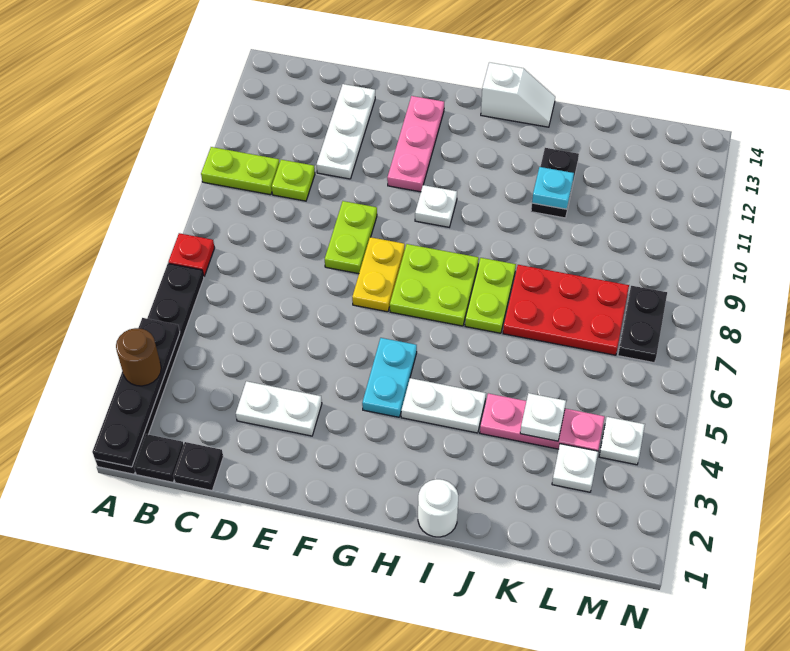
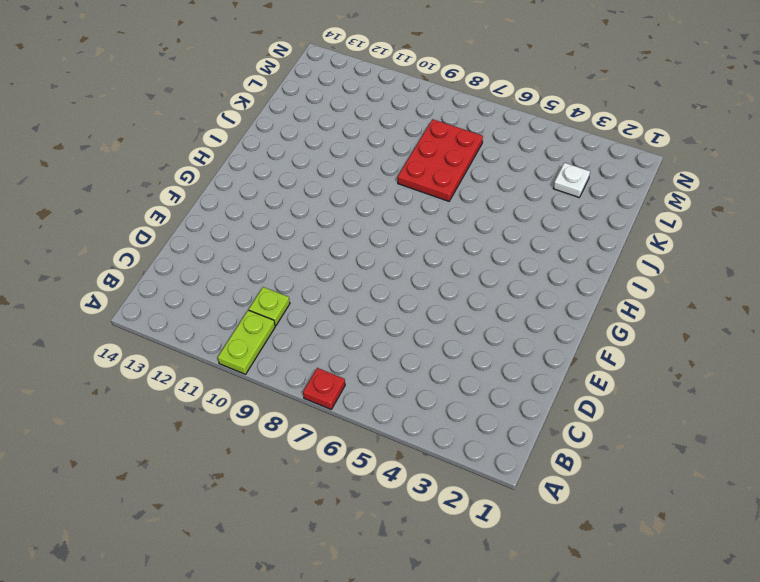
none -> black plate A1:A6 level 1
none -> black plate B1 level 1
none -> black plate C1 level 1

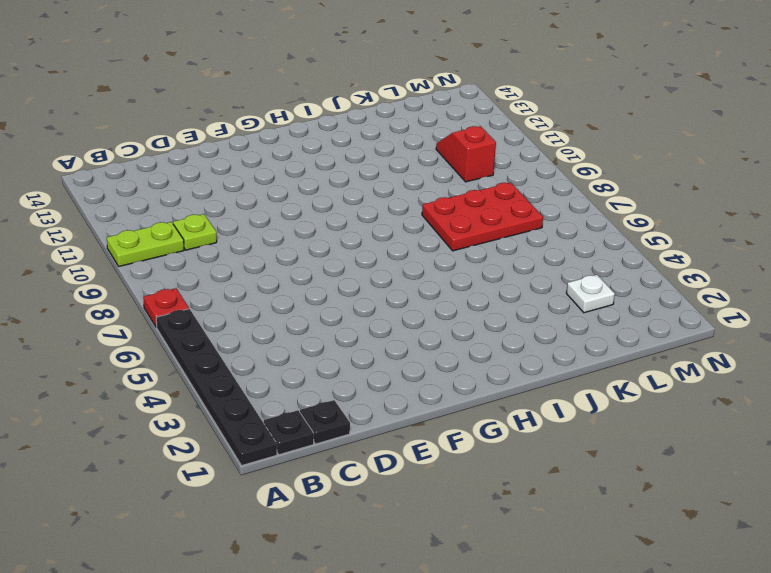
red slope L10:L11 level 1 top 10 -> none
none -> white plate D3:E3 level 1
none -> white plate D11:D13 level 1
none -> lime plate E8:E9 level 1

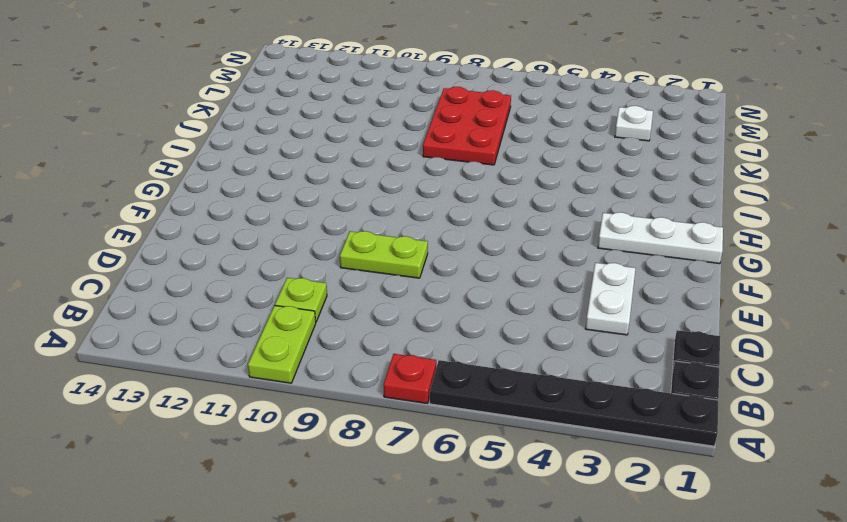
white plate G1:G3 level 1 -> white plate D11:D13 level 1
none -> yellow plate F7:F8 level 1
none -> pink plate F11:F13 level 1
none -> cyan plate G4:G5 level 1

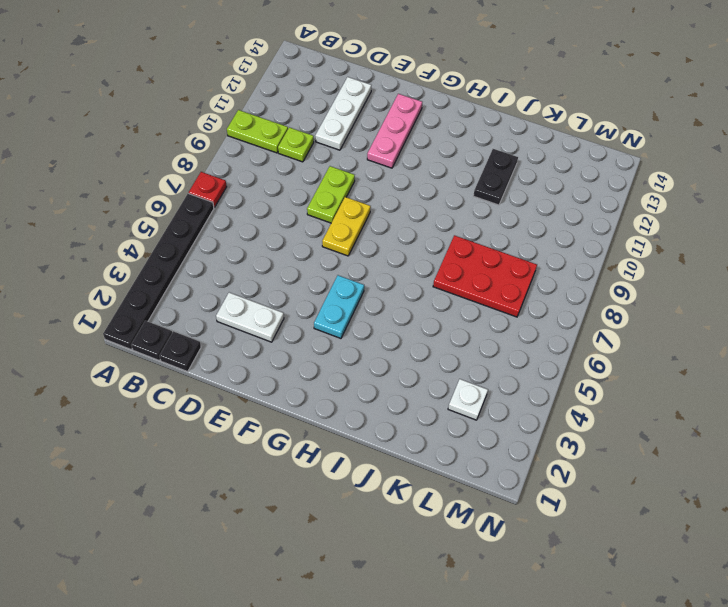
none -> lime plate G7:H8 level 1
none -> white plate G10 level 1
none -> white plate H4:I4 level 1

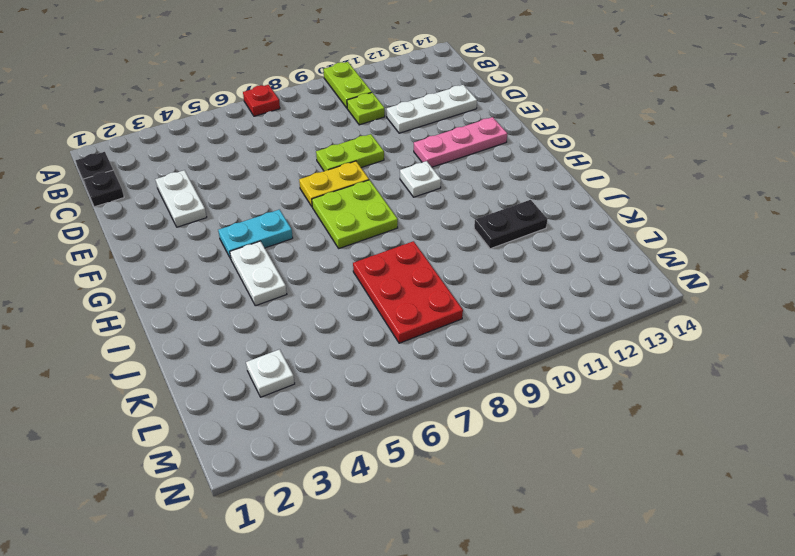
none -> black plate A1:A6 level 1
none -> white slope H14:I14 level 1 top H
none -> white round brick I1 level 1

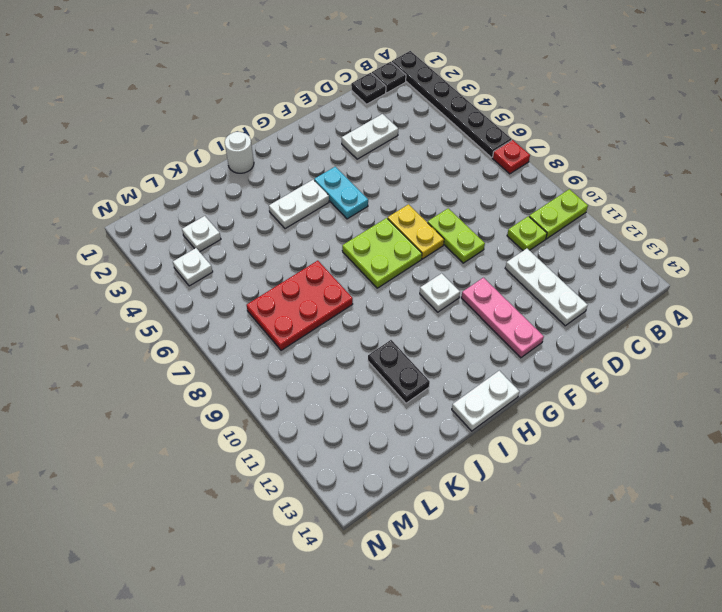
white plate H14:I14 level 1 -> white slope H14:I14 level 1 top H
none -> lime plate I7:I8 level 1
none -> pink plate J4:L4 level 1
none -> black plate M7:M8 level 1

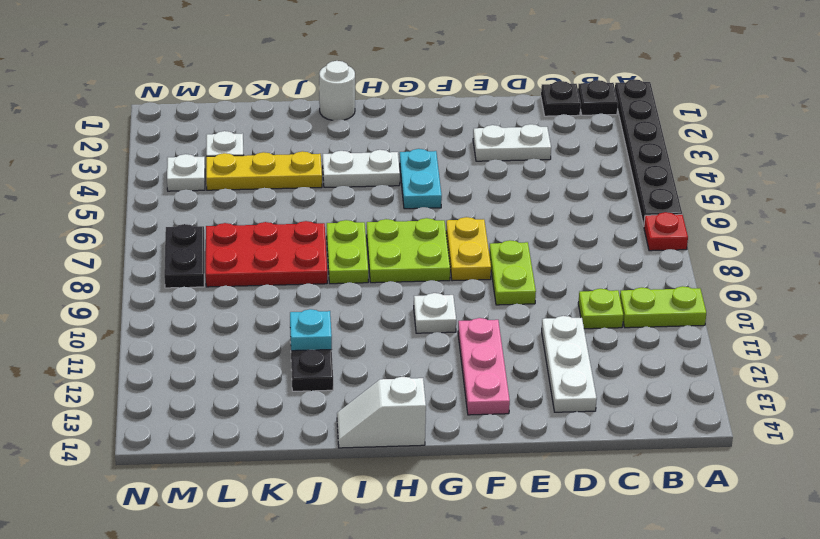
yellow plate J4:L4 level 1 -> pink plate J4:L4 level 1
none -> black plate A1:A4 level 2
none -> white plate K4 level 2
none -> brown round brick A3 level 3

